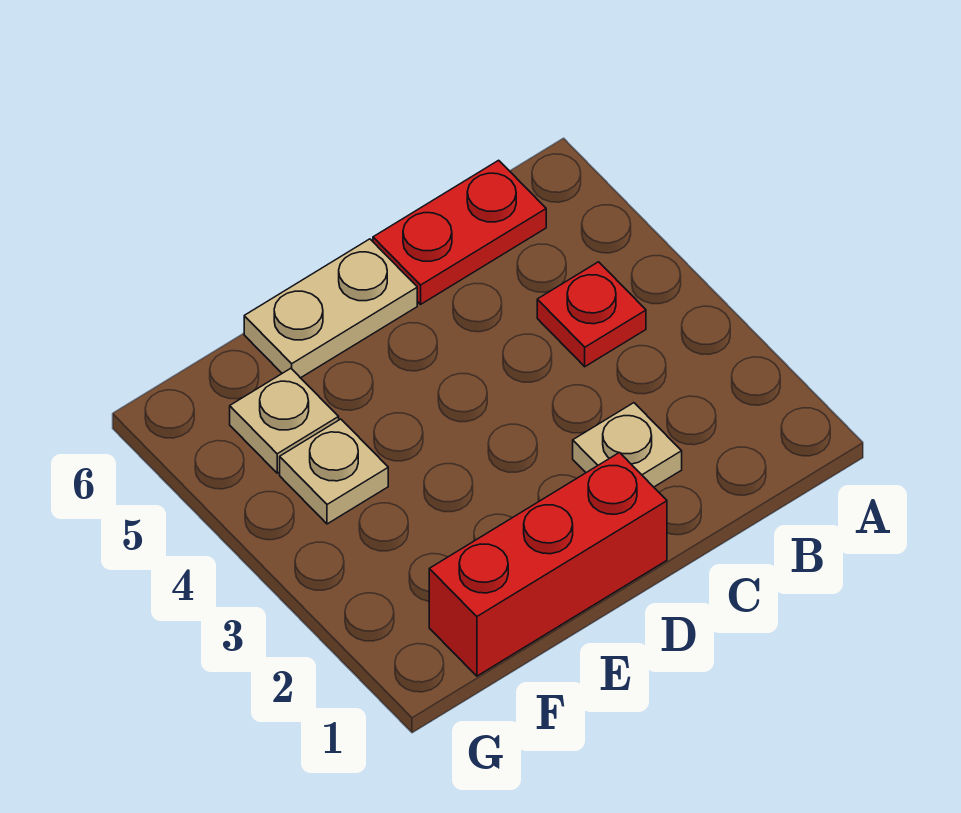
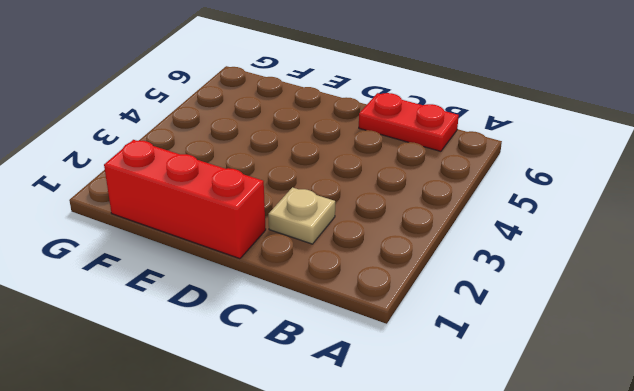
none -> red plate B4 level 1
none -> tan plate D6:E6 level 1

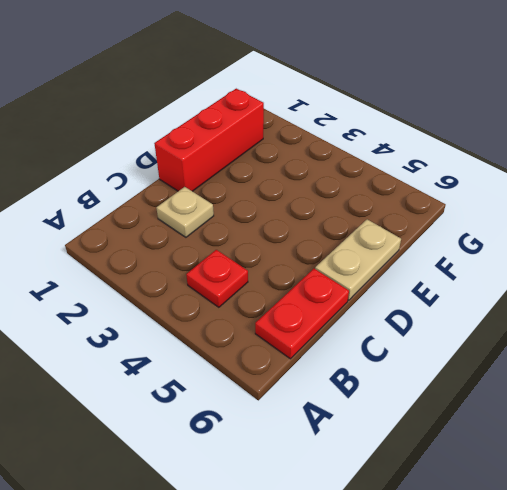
none -> tan plate F4 level 1
none -> tan plate F5 level 1

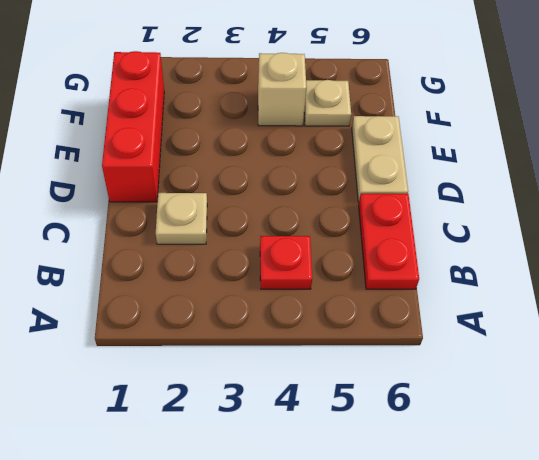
tan brick F4 level 1 -> tan plate F4 level 1

